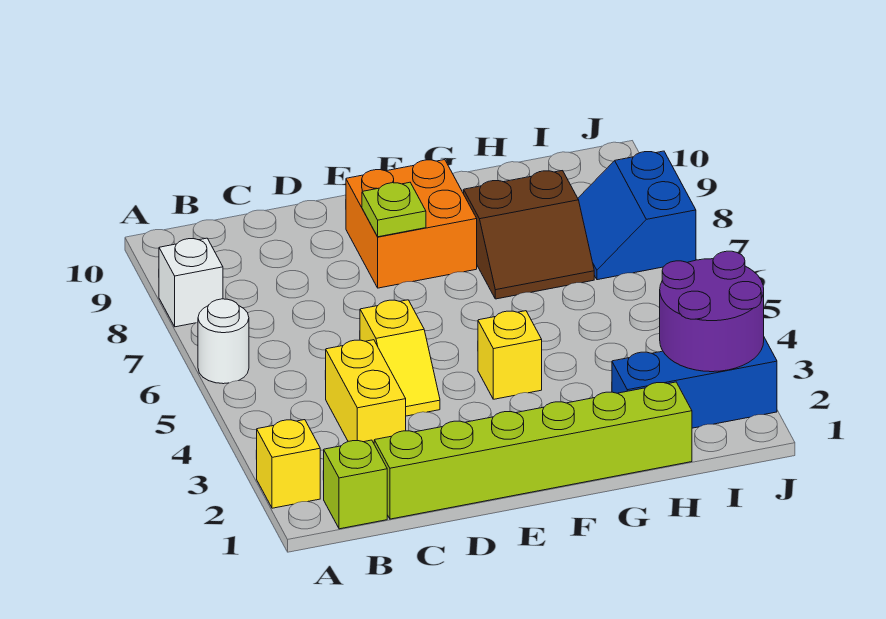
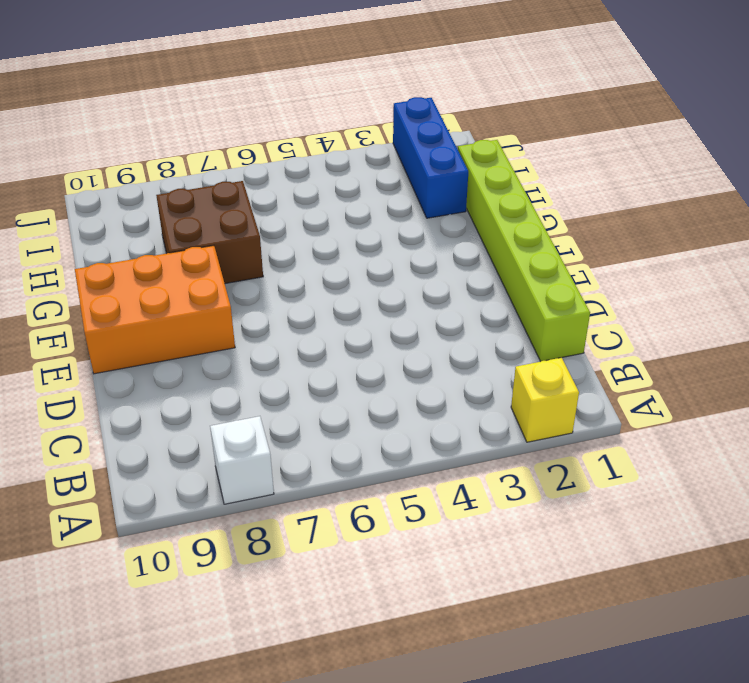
orange brick E8:F10 level 1 -> orange brick E8:F9 level 1
brown brick G7:H8 level 1 -> brown slope G7:H8 level 1 top 8
none -> white round brick A6 level 1
none -> lime brick B1 level 1
none -> yellow brick C3:C4 level 1

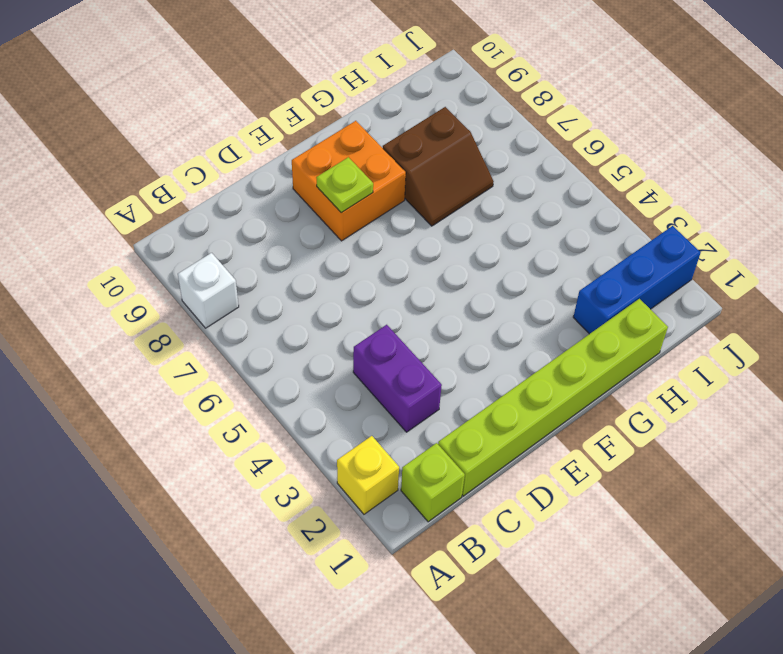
purple brick C3:C4 level 1 -> yellow brick C3:C4 level 1
none -> white round brick A6 level 1
none -> yellow slope D4:D5 level 1 top 5
none -> yellow brick F4 level 1

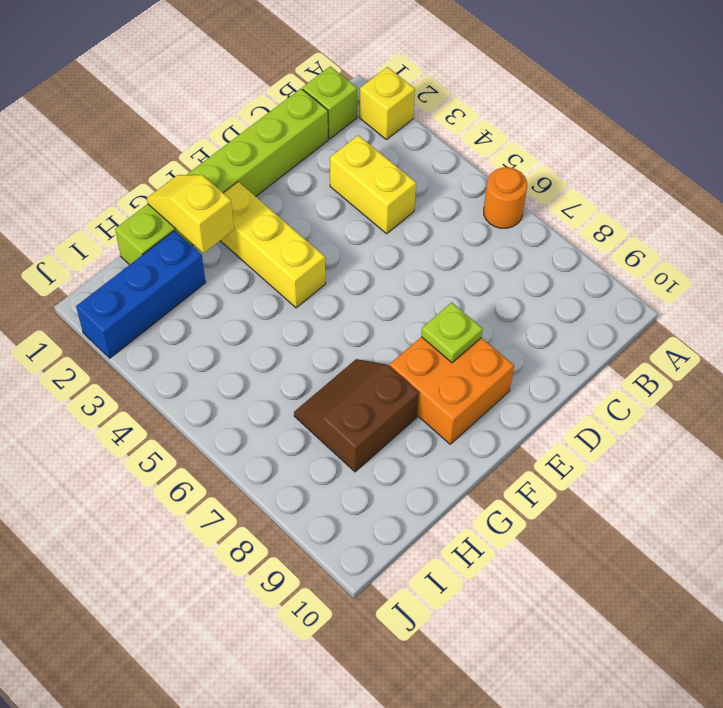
orange round brick A6 level 1 -> white round brick A6 level 1
yellow brick F2:F4 level 1 -> yellow brick F4 level 1
yellow slope G1:G2 level 2 top 2 -> yellow slope D4:D5 level 1 top 5
none -> white brick A8 level 1
none -> blue slope I7:J8 level 1 top J
none -> purple round brick I2:J3 level 2

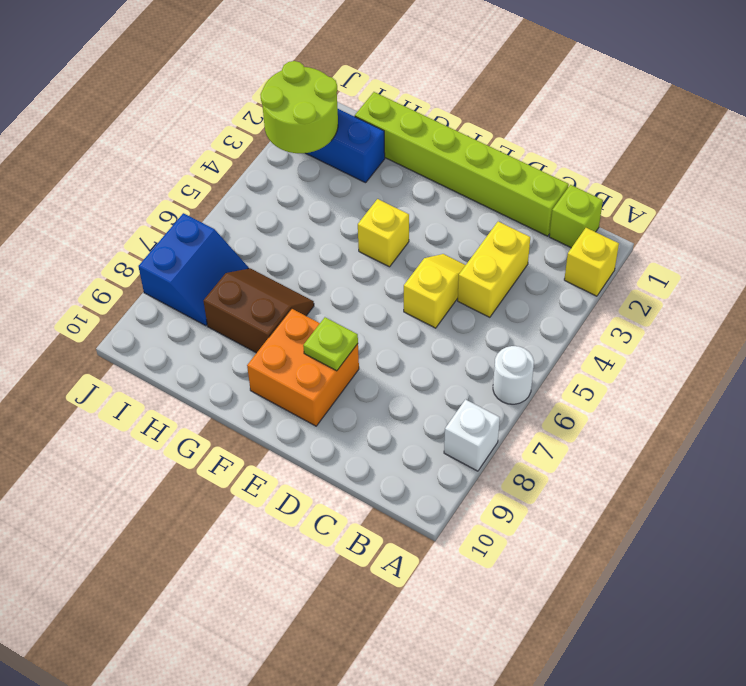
lime round brick I2:J3 level 2 -> purple round brick I2:J3 level 2

